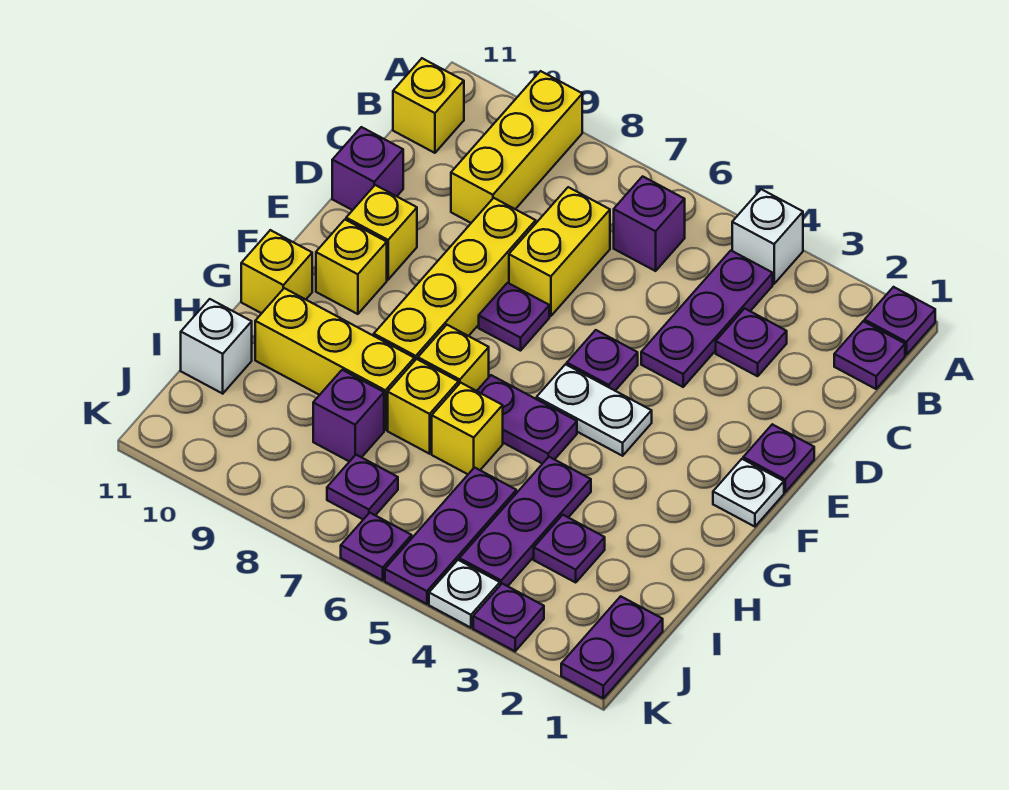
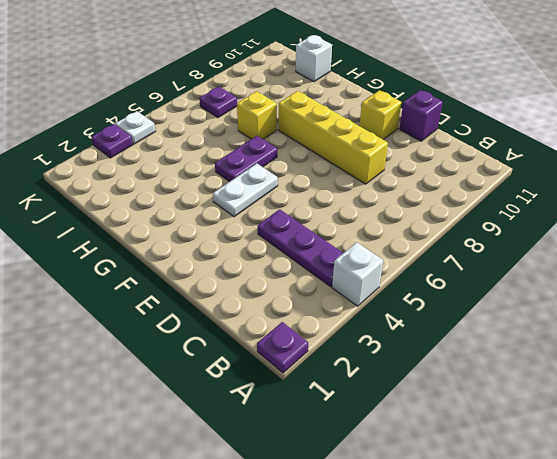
none -> yellow brick A9:C9 level 1
none -> purple plate B1 level 1
none -> purple brick B6 level 1
none -> yellow brick B11 level 1

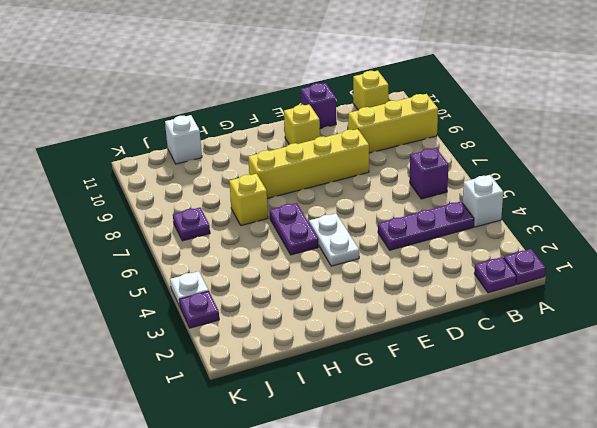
none -> purple plate C3 level 1
none -> yellow brick C7:D7 level 1
none -> purple plate E1 level 1
none -> purple plate E5 level 1

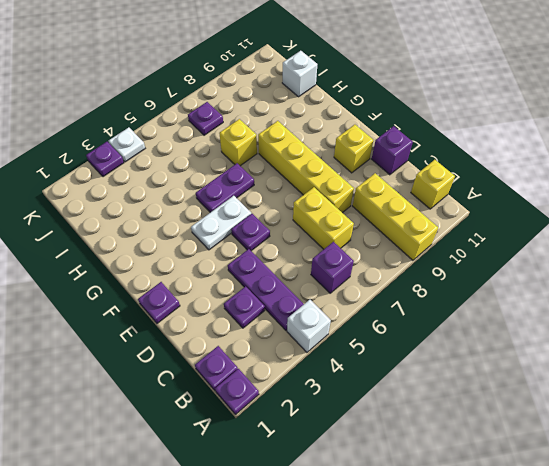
none -> purple plate E7 level 1
none -> white plate F1 level 1
none -> yellow brick F10 level 1
none -> yellow brick G7 level 1

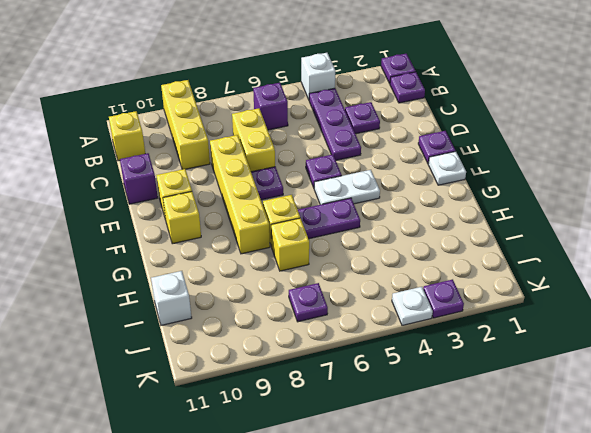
none -> yellow brick G11 level 1
none -> purple plate H4:J4 level 1
none -> yellow brick H6 level 1
none -> yellow brick H8:H10 level 1

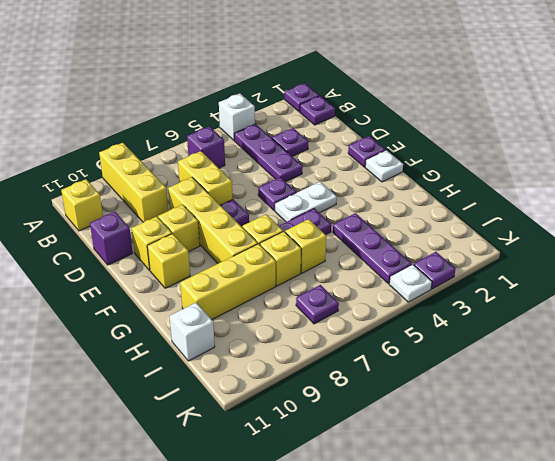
yellow brick E9 level 1 -> yellow brick G11 level 1
none -> purple plate I3 level 1
none -> purple plate I5:K5 level 1
none -> purple brick I8 level 1
none -> purple plate J1:K1 level 1

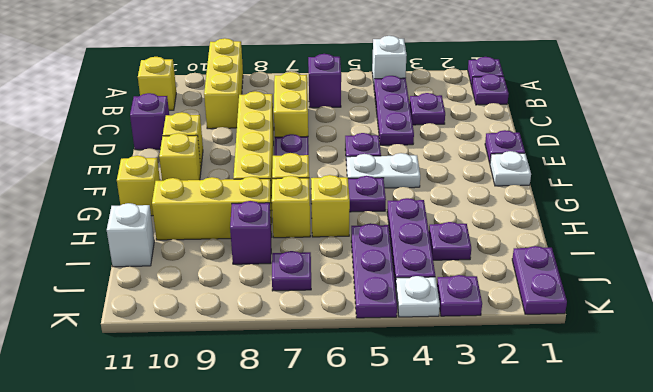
none -> purple plate K6 level 1

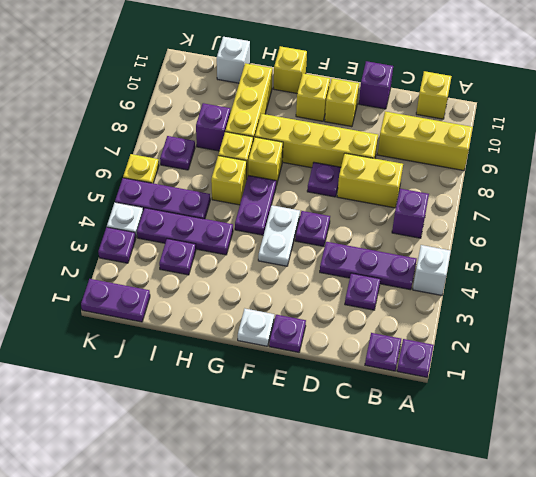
yellow plate K6 level 1 -> purple plate K6 level 1

